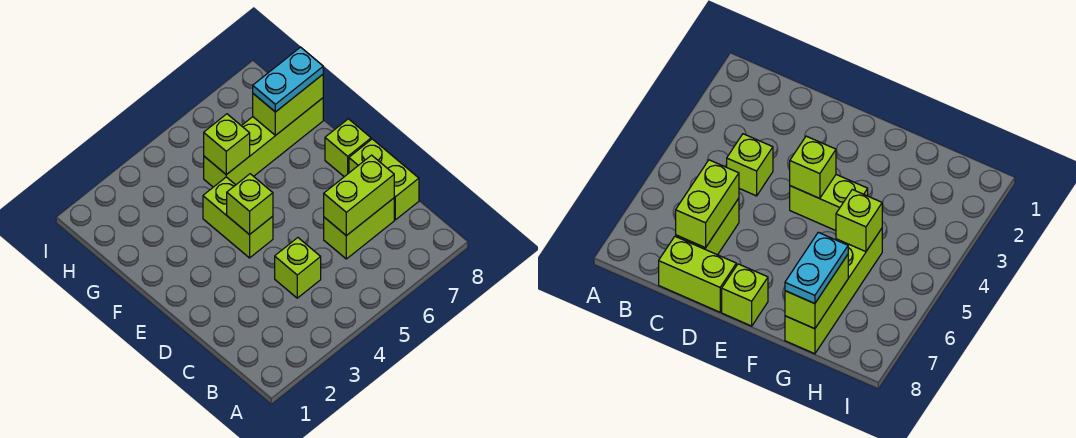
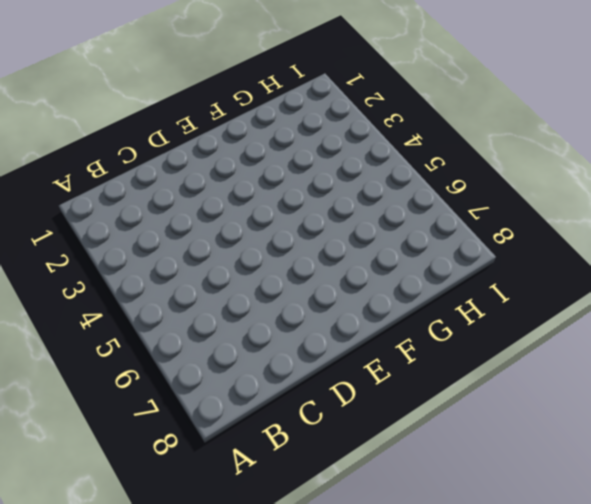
none -> lime brick C4 level 1
none -> lime brick C6:C7 level 1

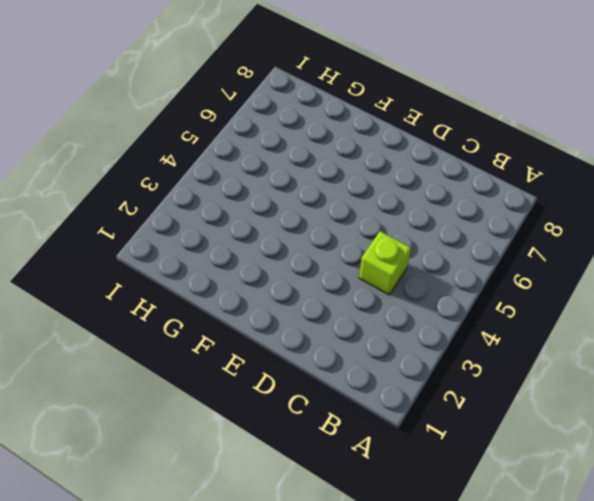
none -> lime brick C6:C7 level 1
none -> lime brick C8:D8 level 1

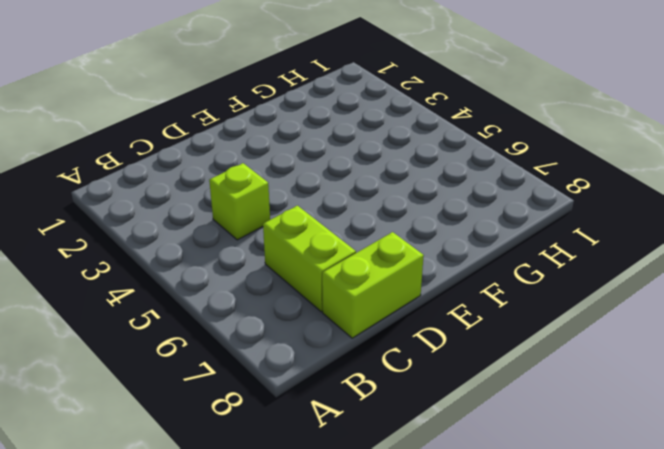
none -> lime brick E4:F4 level 1
none -> lime brick E8 level 1

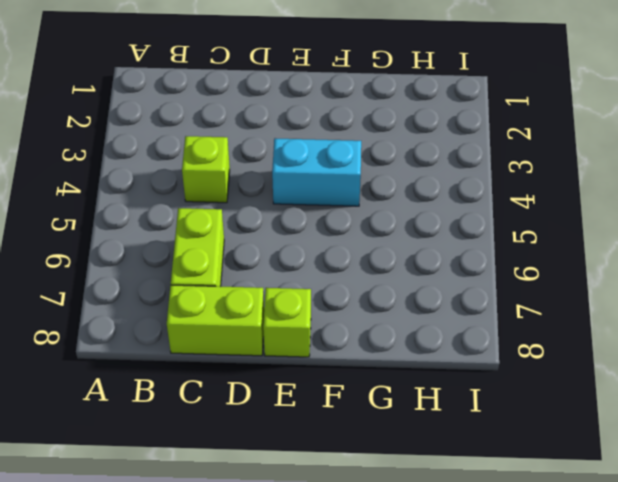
cyan brick E4:F4 level 1 -> lime brick E4:F4 level 1
none -> lime brick G5:G8 level 1
none -> lime brick C6:C7 level 2

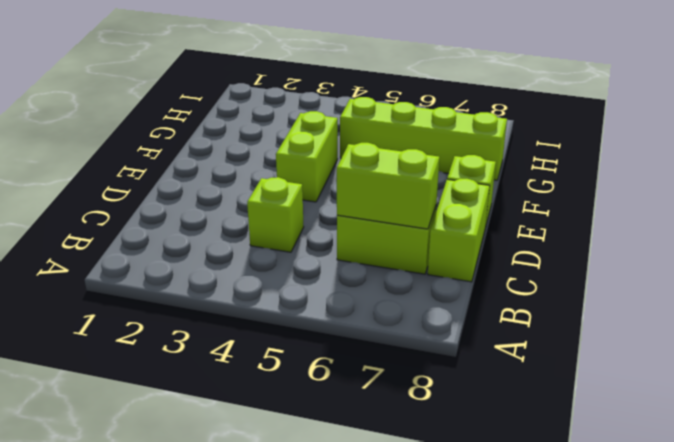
none -> lime brick E4 level 2
none -> lime brick G5 level 2

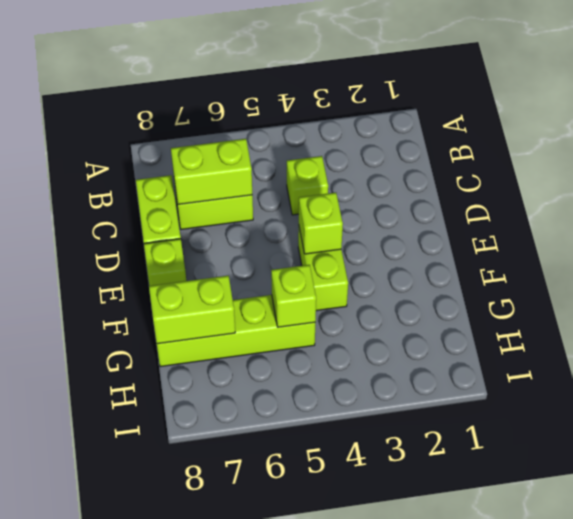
none -> cyan plate G7:G8 level 3

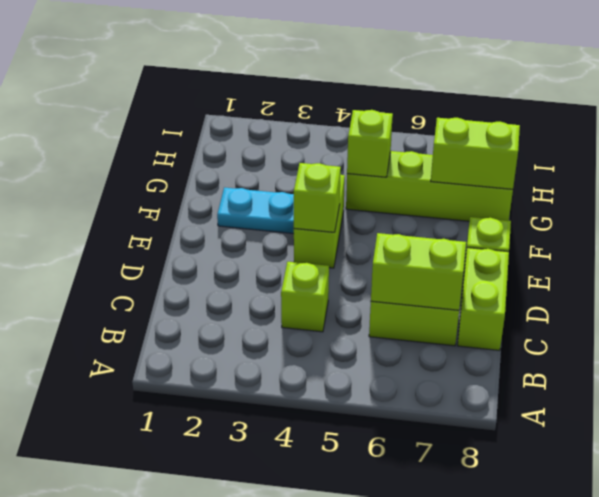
cyan plate F2:F3 level 1 -> cyan plate G7:G8 level 3

